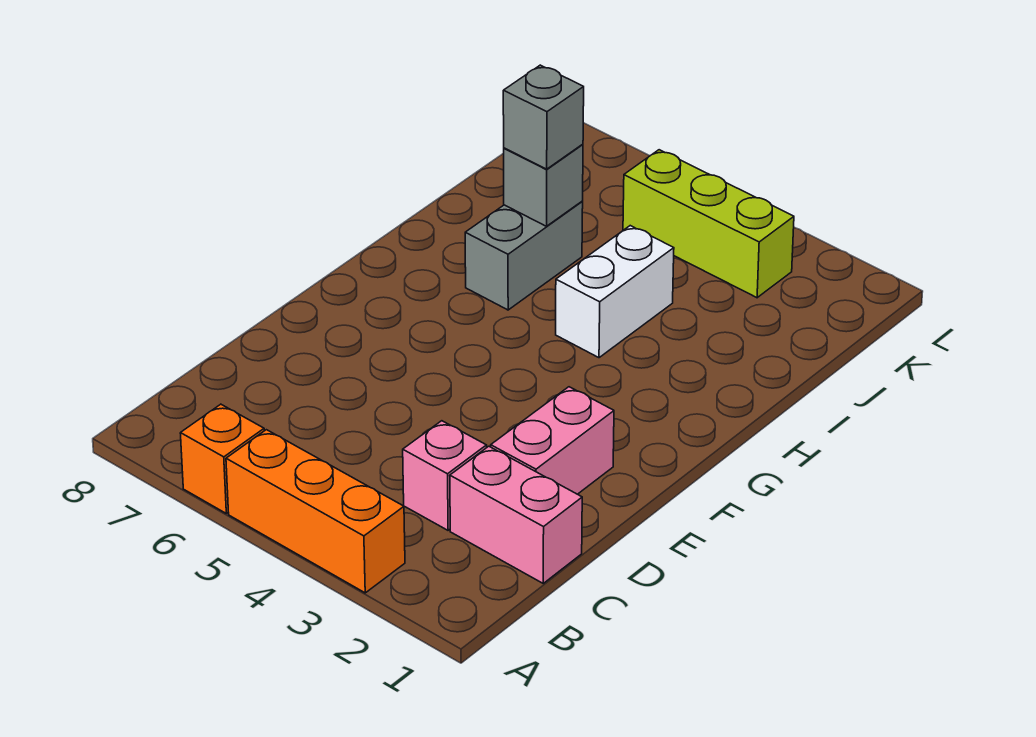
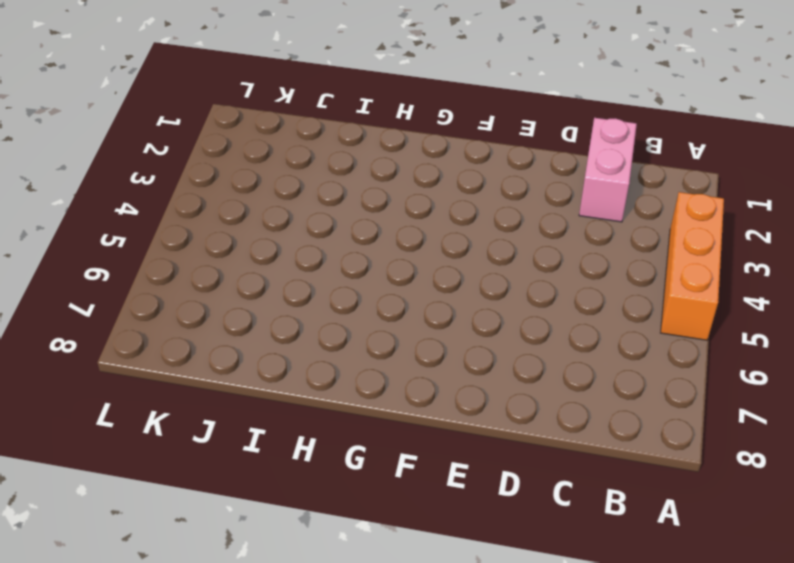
none -> orange brick A6 level 1
none -> pink brick C3 level 1

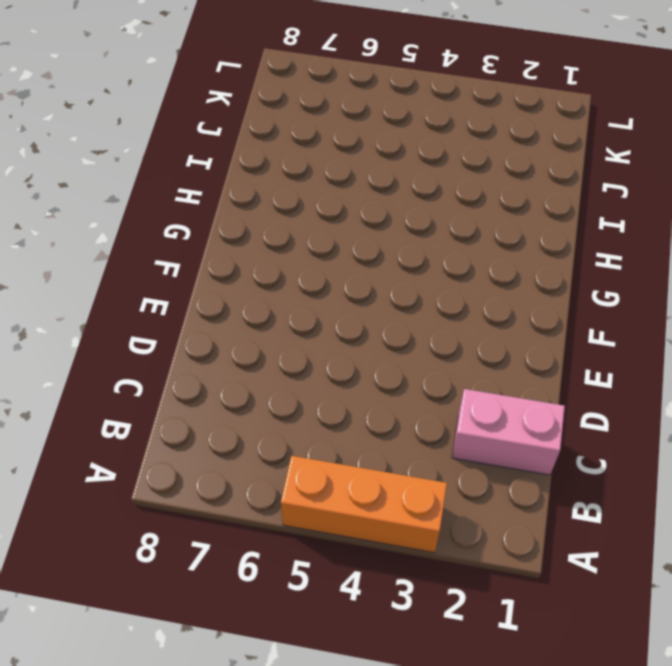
none -> orange brick A6 level 1
none -> pink brick C3 level 1

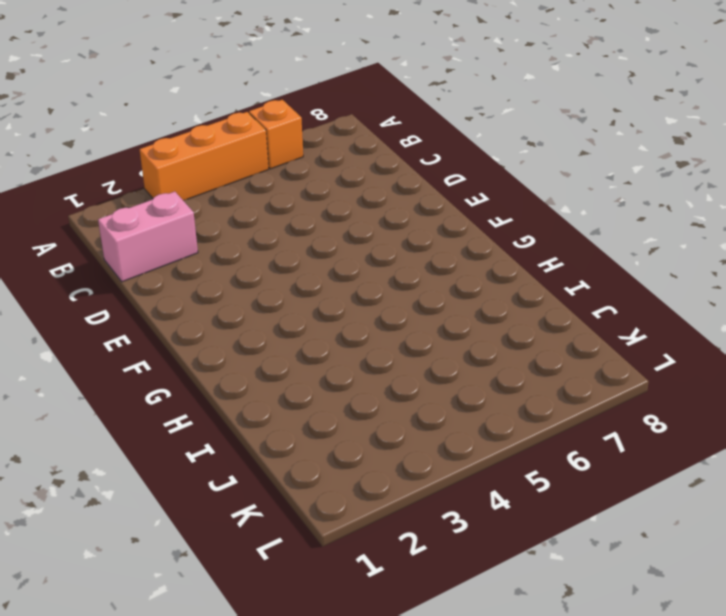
none -> pink brick C3 level 1
none -> pink brick D2:E2 level 1

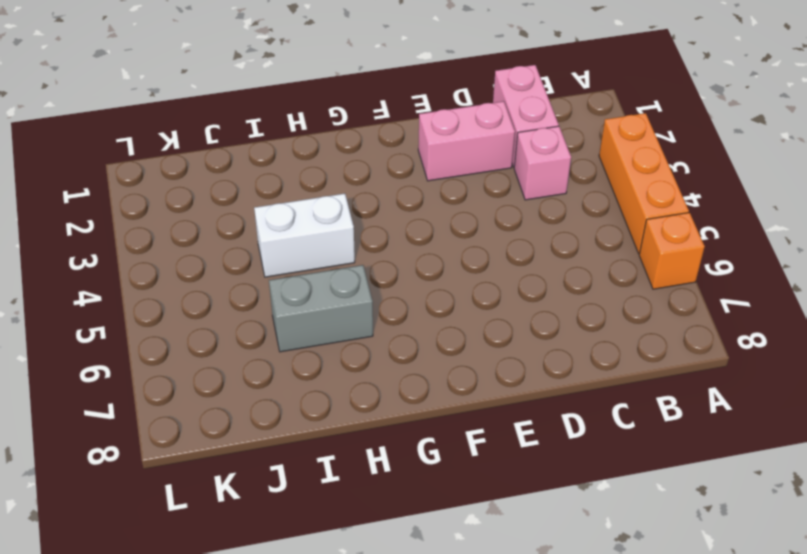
none -> lime brick K3:K5 level 1
none -> grey brick I6 level 2

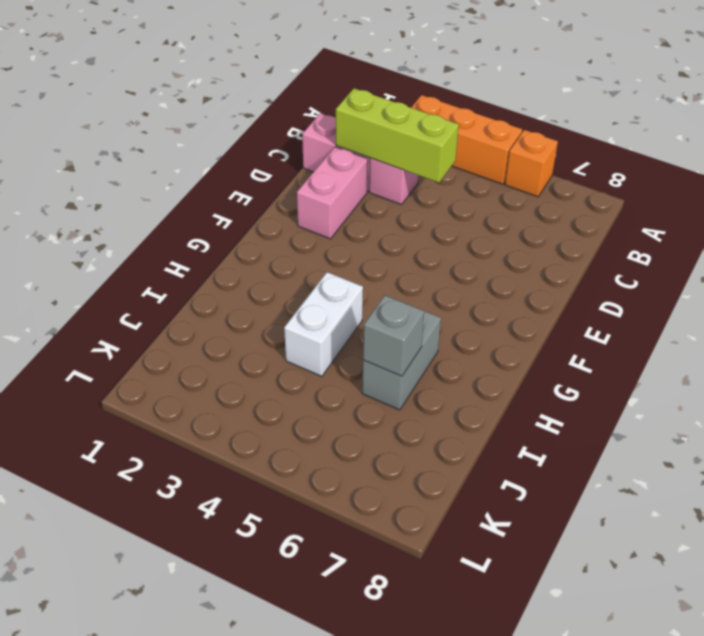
lime brick C2:C4 level 2 -> lime brick K3:K5 level 1
none -> grey brick I6 level 3

